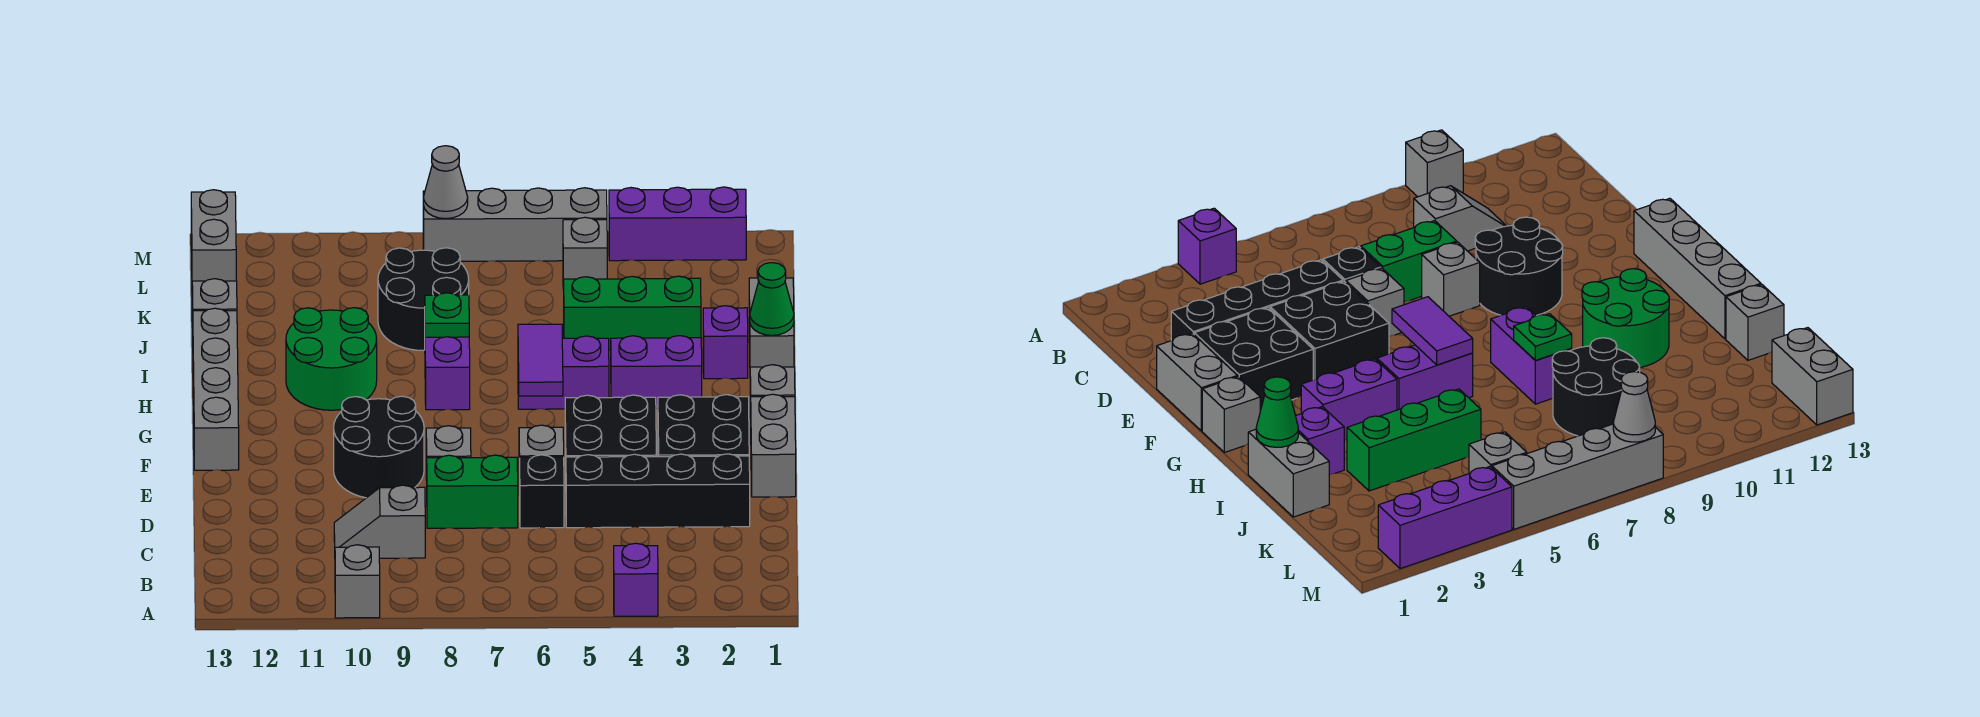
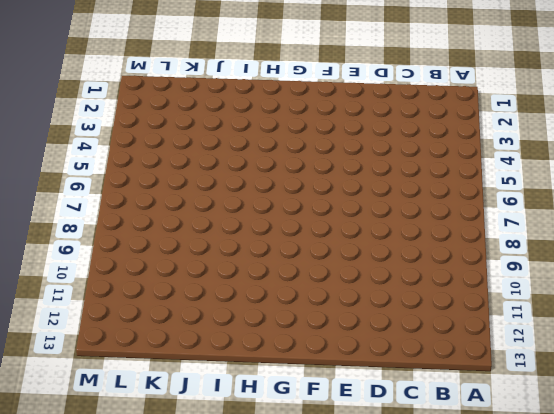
none -> purple brick A4 level 1
none -> grey brick A10 level 1
none -> grey slope C9:C10 level 1 top 9
none -> black brick D2:D5 level 1

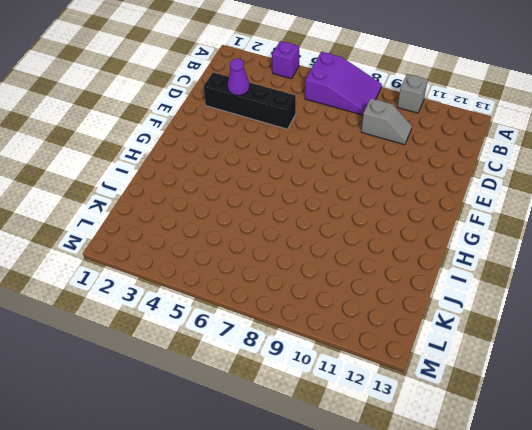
purple slope A6:B8 level 1 top 6 -> none
purple cone D3 level 2 -> none
none -> black brick D6 level 1
none -> green brick D7:D8 level 1
none -> grey brick E1:F1 level 1
none -> black brick E2:F3 level 1

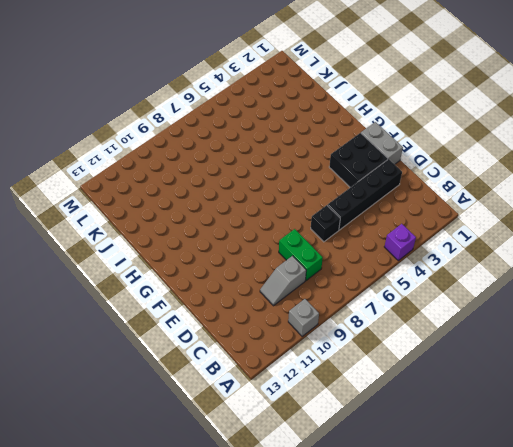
green brick C8:D8 level 1 -> green brick D7:D8 level 1
none -> black brick E4:F5 level 1
none -> grey brick E6 level 1
none -> grey brick E8 level 1
none -> black round brick E9:F10 level 1

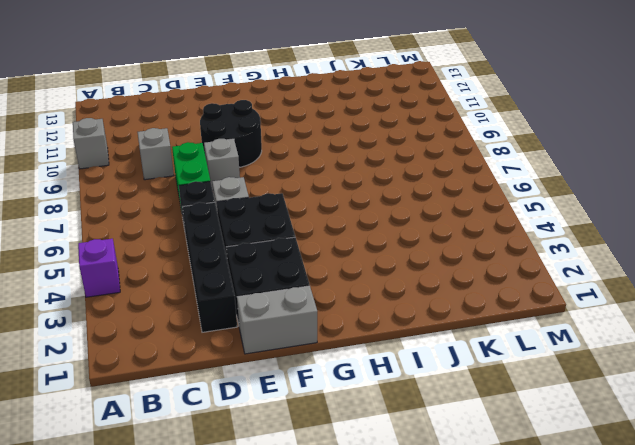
none -> grey brick F13:I13 level 1
none -> grey brick G1 level 1
none -> purple brick H3:H4 level 1
none -> purple brick H5:H6 level 1

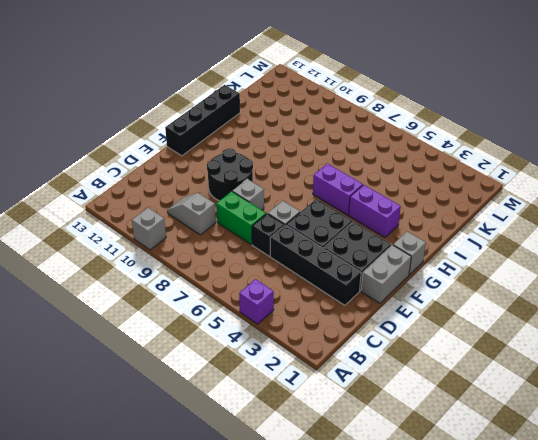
black brick F13:I13 level 1 -> grey brick F13:I13 level 1
none -> purple brick H8:I8 level 1
none -> green round brick H10:I11 level 1
none -> grey brick I1:J1 level 1
none -> purple brick I2 level 1

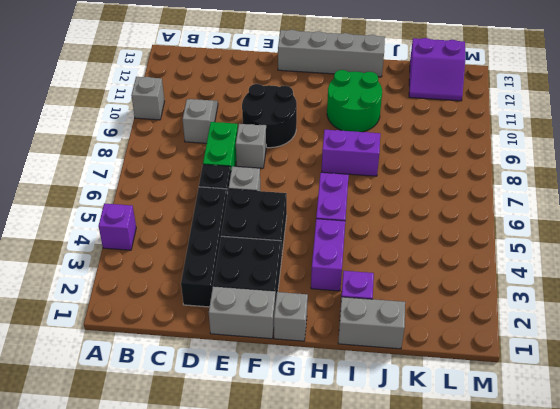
purple slope K12:L13 level 1 top 13 -> grey brick L13:M13 level 1
none -> green brick J3:J5 level 1
none -> black round brick J8:K9 level 1
none -> grey brick J13 level 1
none -> grey brick L5 level 1

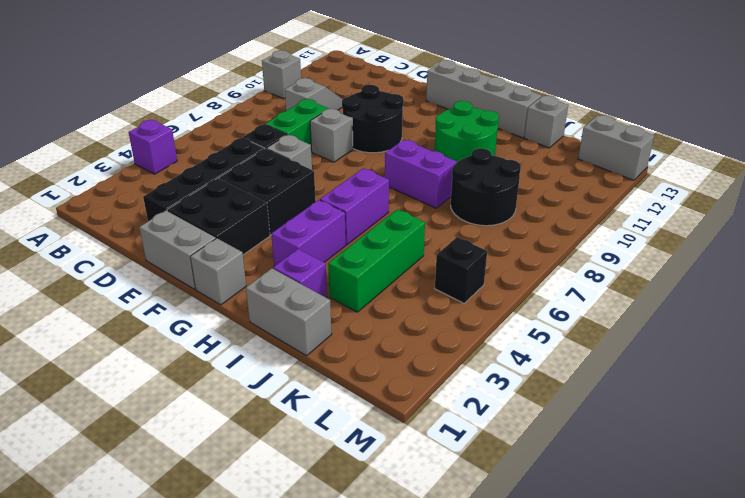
black brick L5 level 1 -> grey brick L5 level 1
none -> purple brick M2:M4 level 1
none -> grey brick M5:M8 level 1
none -> purple tile G6:H6 level 2
none -> green cone I1 level 2

